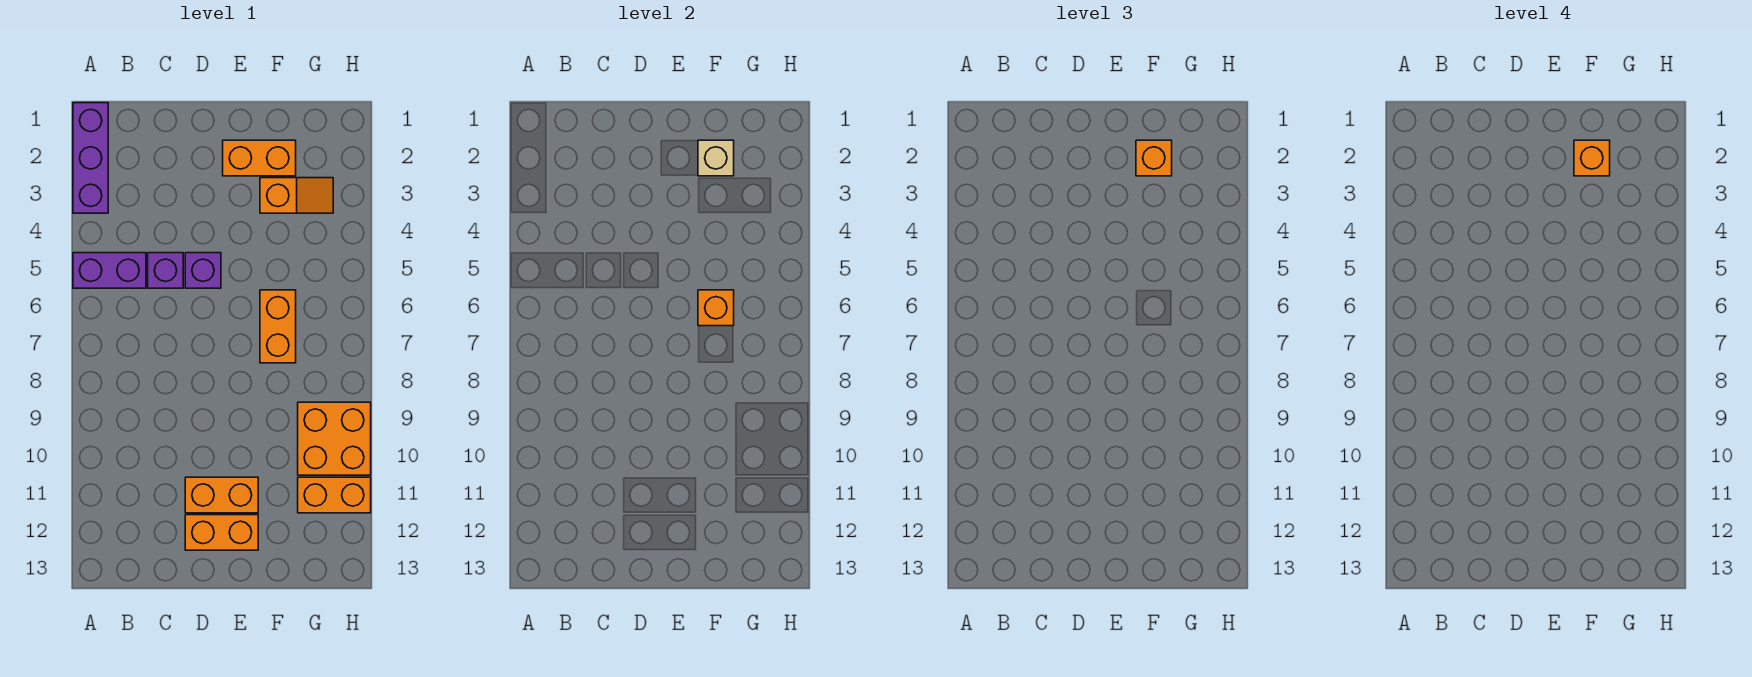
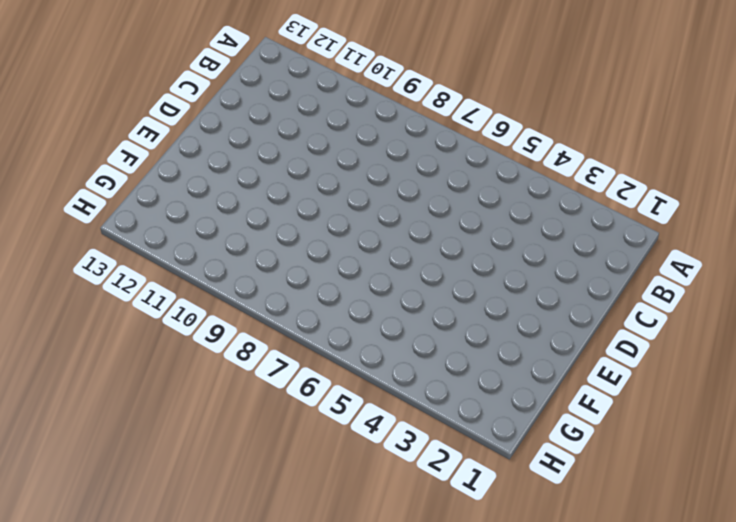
none -> purple brick A1:A3 level 1
none -> purple brick A5:B5 level 1
none -> purple brick C5 level 1

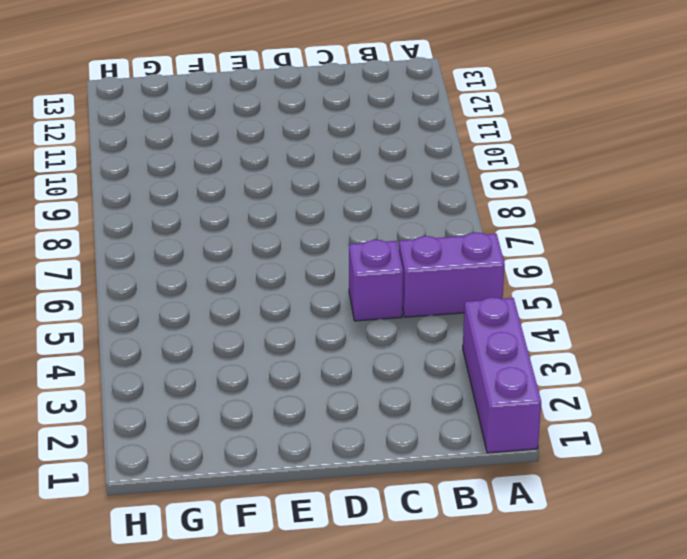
none -> purple brick D5 level 1
none -> orange brick D11:E11 level 1
none -> orange brick D12:E12 level 1

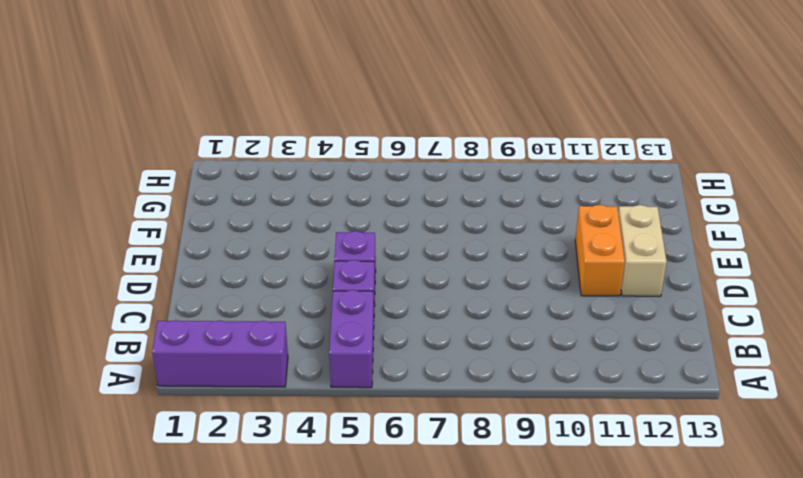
tan brick D12:E12 level 1 -> orange brick D12:E12 level 1
none -> orange brick E2:F2 level 1
none -> orange slope F3:G3 level 1 top F
none -> orange brick F6:F7 level 1

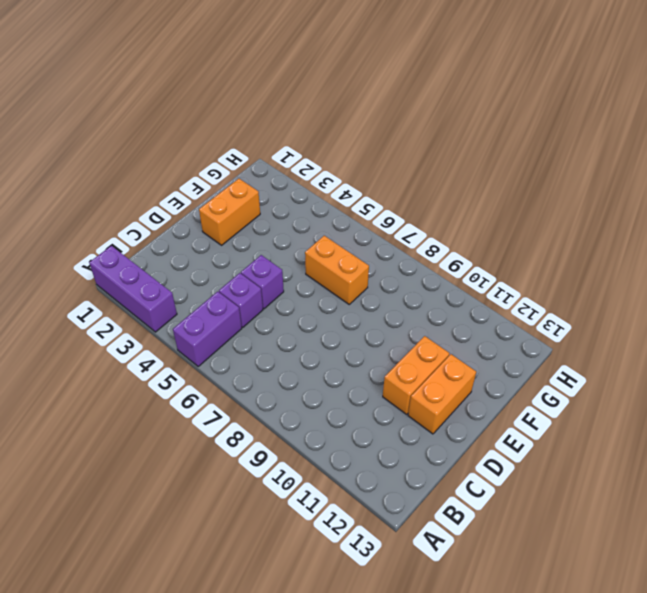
none -> orange slope F3:G3 level 1 top F
none -> orange brick G9:H10 level 1
none -> orange brick G11:H11 level 1

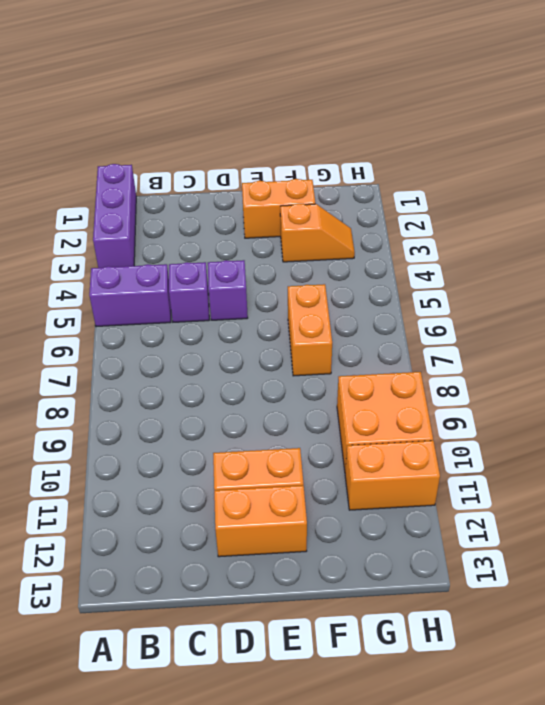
none -> tan brick F2 level 2
none -> orange brick F6 level 2
none -> orange brick F2 level 3

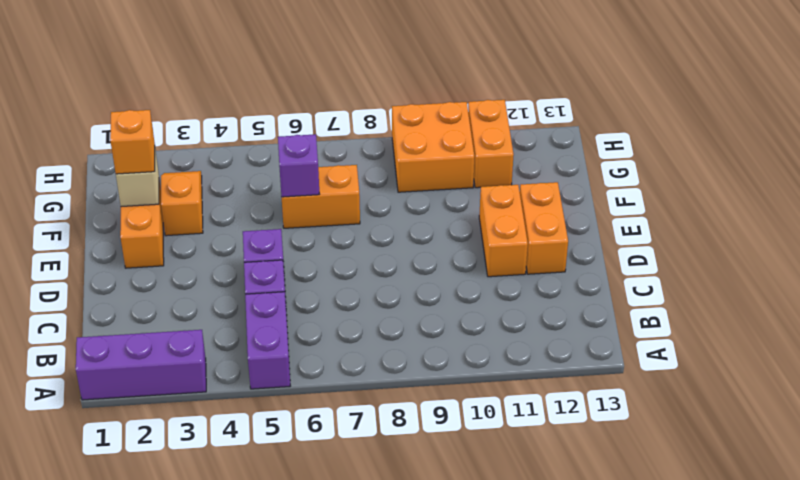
purple brick F6 level 2 -> orange brick F6 level 2
none -> orange brick F2 level 4

